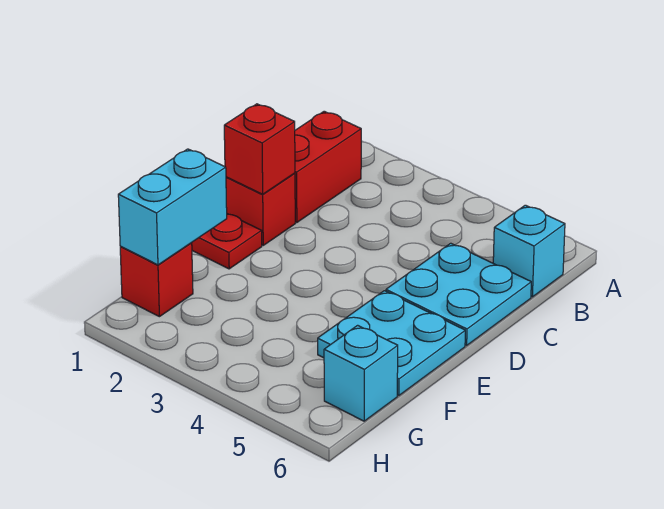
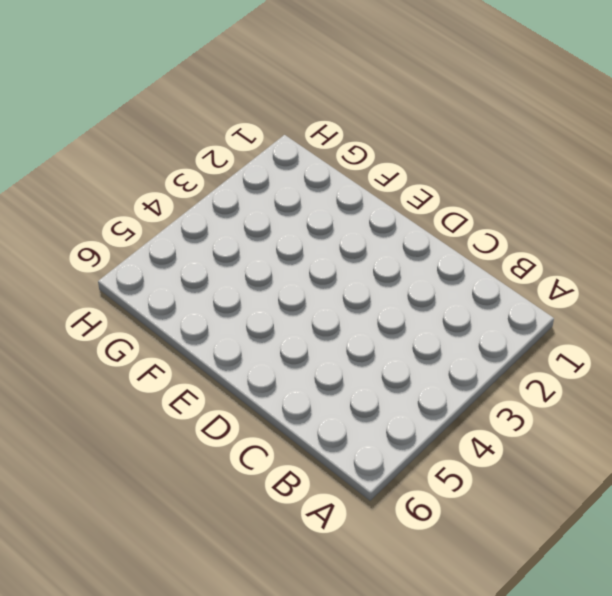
none -> red brick B1:C1 level 1
none -> cyan brick B6 level 1

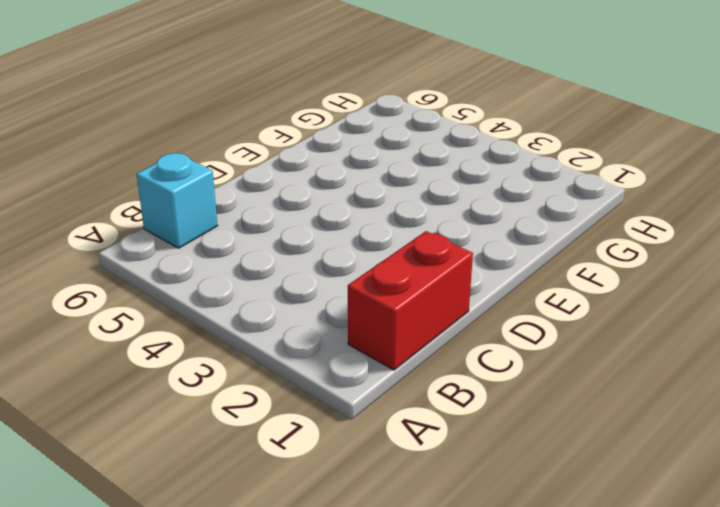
none -> cyan plate C5:D6 level 1
none -> red brick D1 level 1

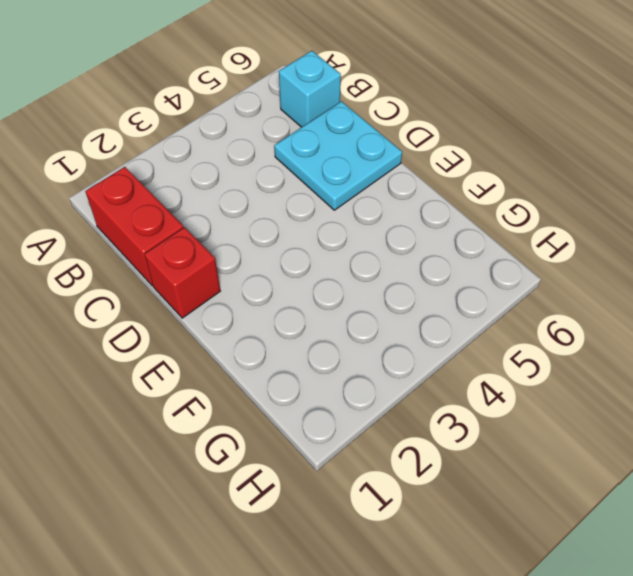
none -> red plate E1 level 1
none -> cyan plate E5:F6 level 1

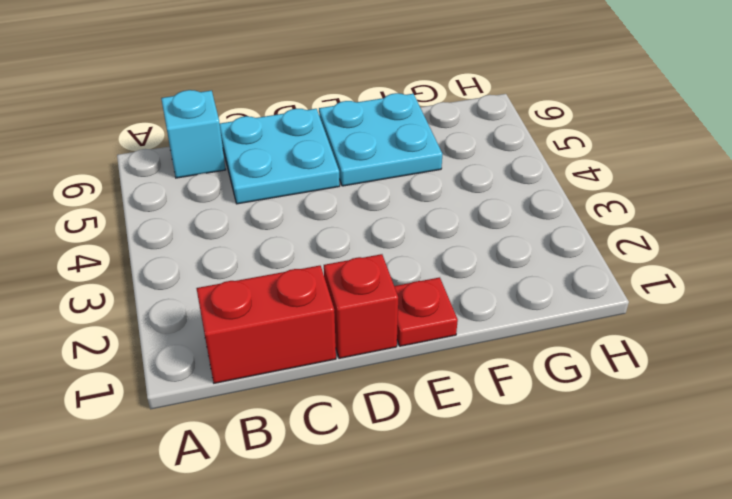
none -> red brick G1 level 1
none -> cyan brick G6 level 1

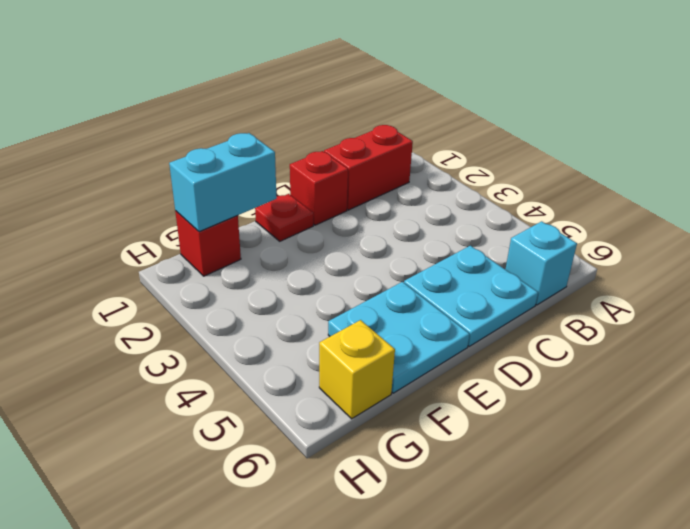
yellow brick G6 level 1 -> cyan brick G6 level 1
none -> red brick D1 level 2

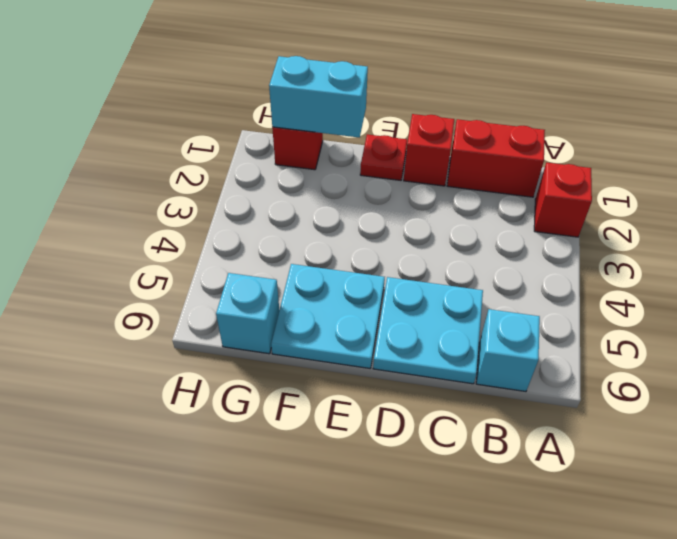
red brick A2 level 1 -> red brick D1 level 2

